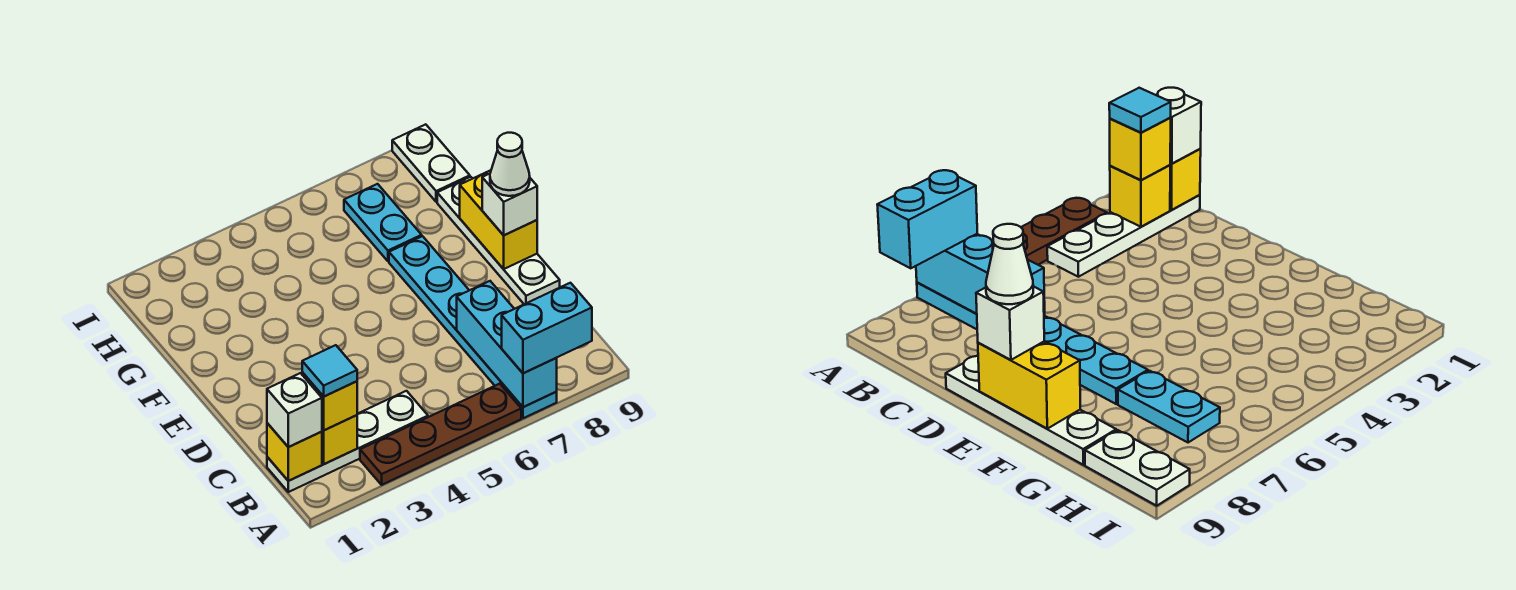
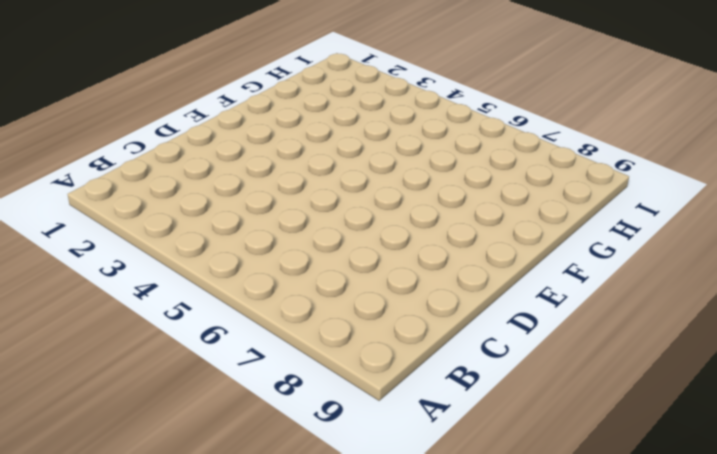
none -> brown plate A3:A6 level 1
none -> cyan plate A7:F7 level 1
none -> white plate B1:B4 level 1

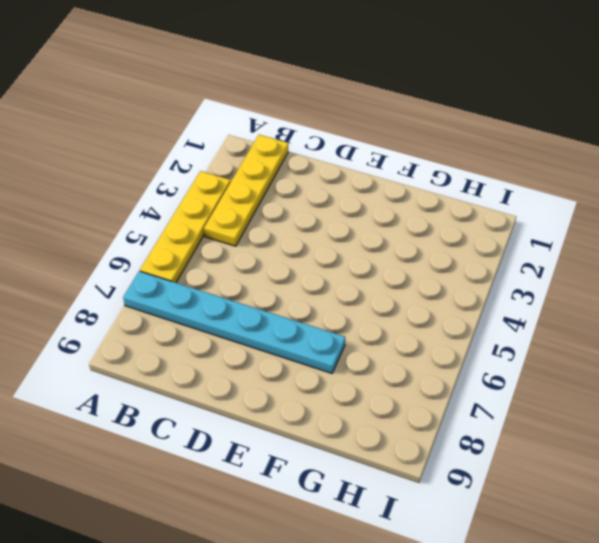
yellow plate A3:A6 level 1 -> brown plate A3:A6 level 1
yellow plate B1:B4 level 1 -> white plate B1:B4 level 1
none -> white plate D9:G9 level 1
none -> cyan plate G7:H7 level 1
none -> white plate H9:I9 level 1

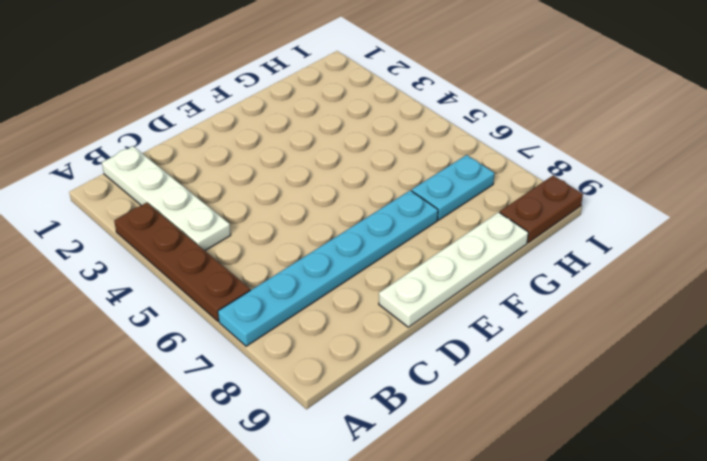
brown plate H9:I9 level 1 -> white plate H9:I9 level 1
none -> cyan brick A7:C7 level 2
none -> yellow brick B1 level 2
none -> yellow brick B2 level 2

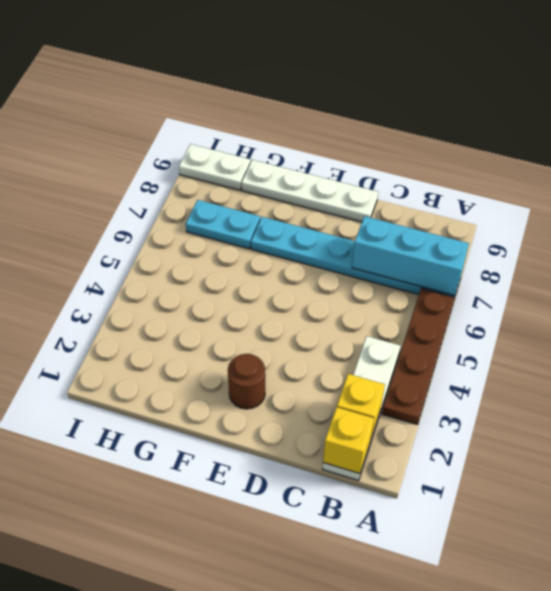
brown round brick E2 level 1 -> none
none -> yellow brick E9:F9 level 2
none -> cyan brick A7:A8 level 3
none -> white brick B1 level 3

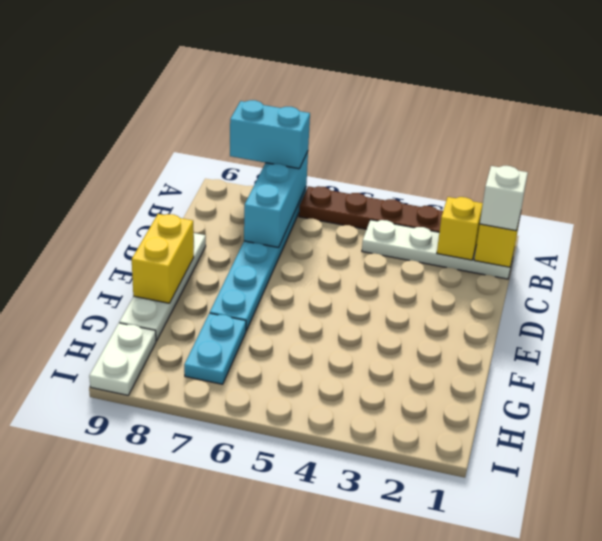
none -> yellow brick B2 level 3
none -> white brick E9 level 3
none -> cyan tile B2 level 4

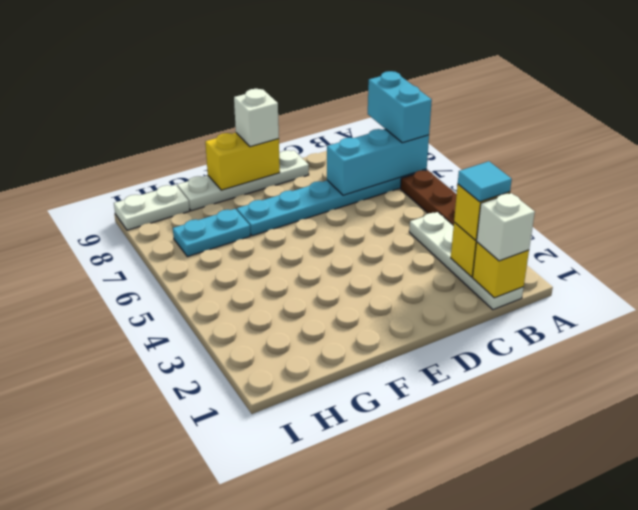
none -> white cone E9 level 4

